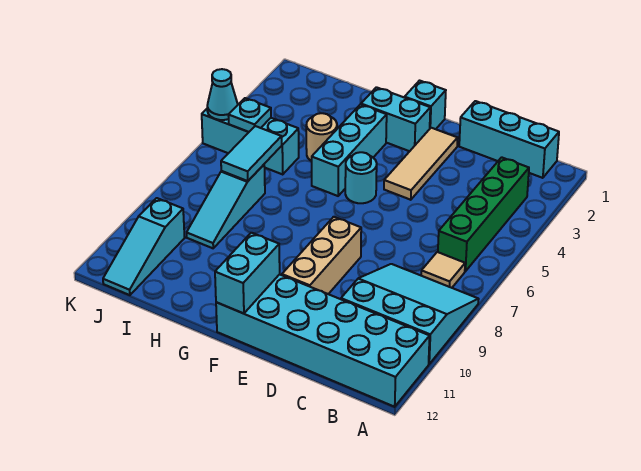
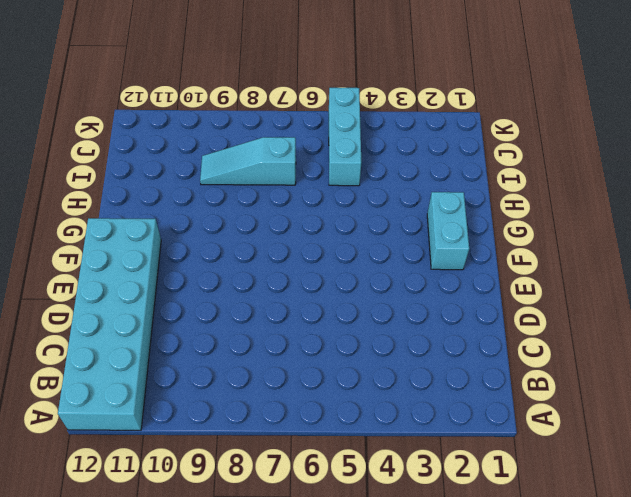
none -> cyan slope A8:C10 level 1 top 10
none -> cyan brick B1:D1 level 1
none -> green brick B3:B6 level 1

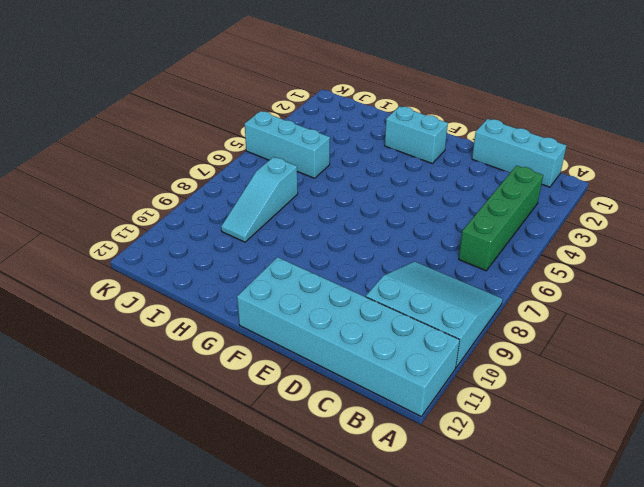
none -> tan tile B7 level 1
none -> tan tile E2:E4 level 1
none -> tan brick E8:E10 level 1

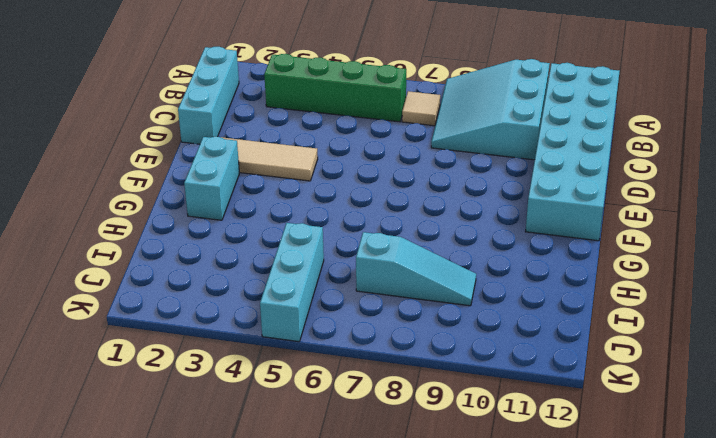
none -> tan brick E8:E10 level 1
none -> cyan brick F1 level 1
none -> cyan round brick F5 level 1

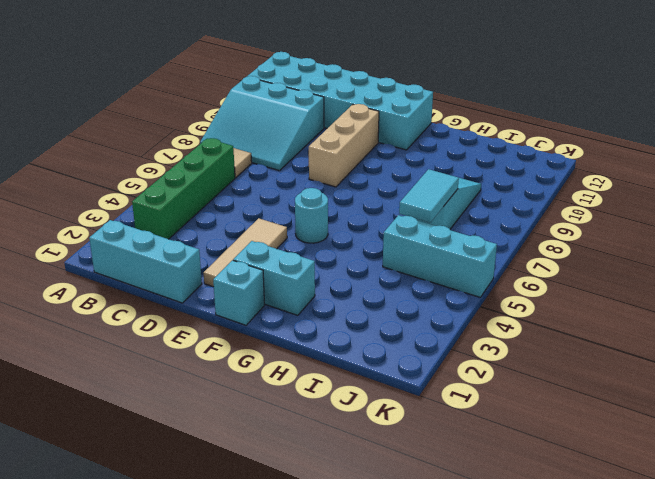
none -> cyan brick G3:G5 level 1
none -> tan round brick H4 level 1
none -> cyan slope J10:J12 level 1 top 10

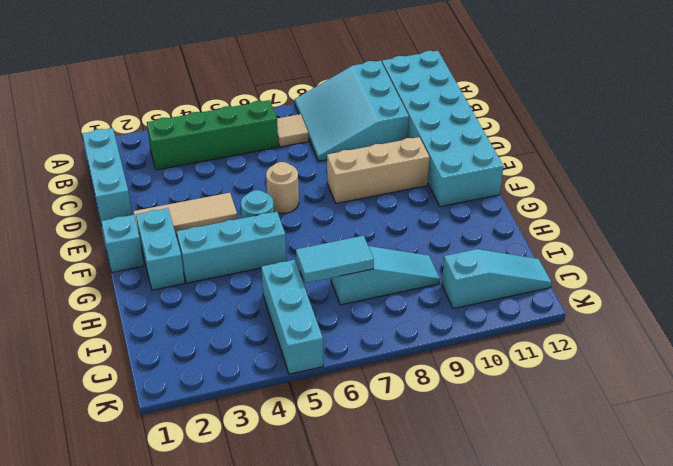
tan round brick E6 level 1 -> tan round brick H4 level 1
none -> cyan brick F11:F12 level 2
none -> cyan plate J5 level 2
none -> cyan cone K5 level 2

